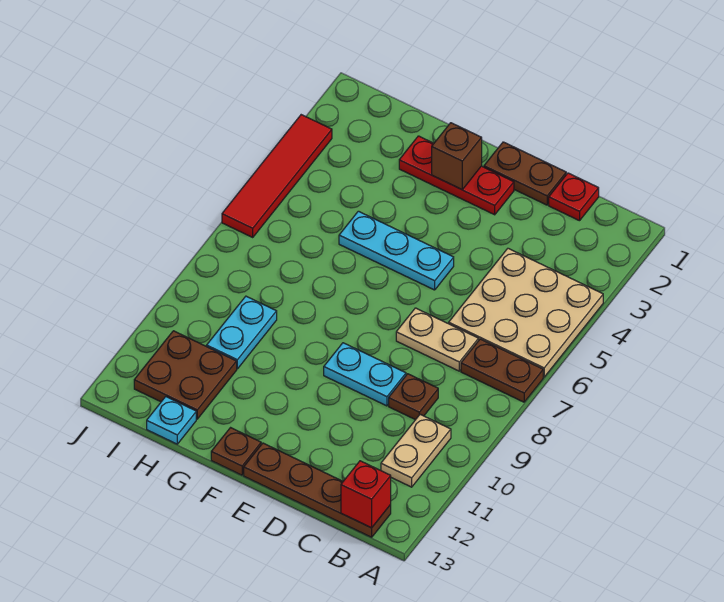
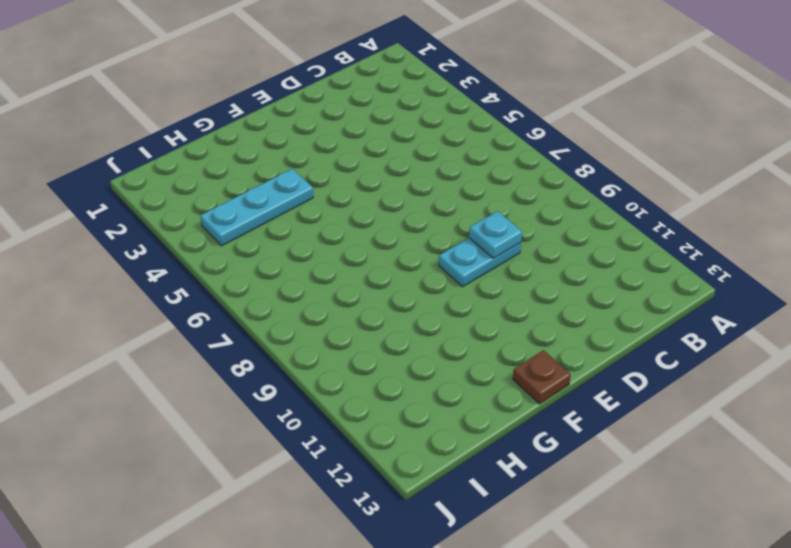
cyan plate D9 level 2 -> cyan plate H13 level 1
cyan plate G4:I4 level 1 -> cyan plate E5:G5 level 1
none -> tan plate A4:C6 level 1
none -> brown plate A7:B7 level 1
none -> tan plate B10:B11 level 1

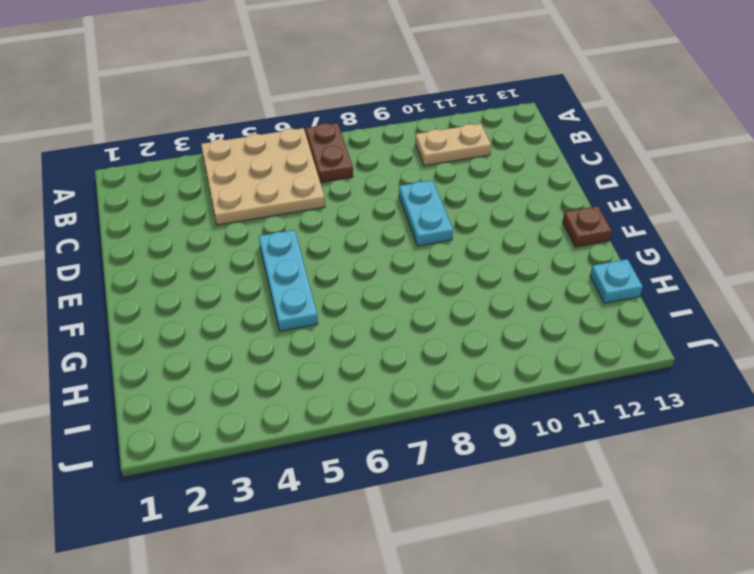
none -> brown plate B13:E13 level 1
none -> red plate C1 level 1
none -> tan plate C7:D7 level 1

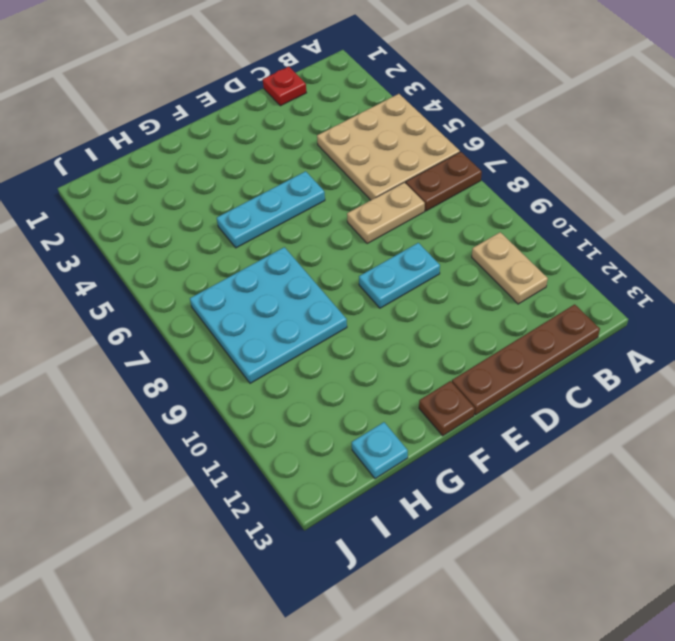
cyan plate G7:I9 level 1 -> cyan plate H9:H10 level 1
none -> brown plate C9 level 1
none -> brown plate D1:E1 level 1
none -> red plate E2:G2 level 1

